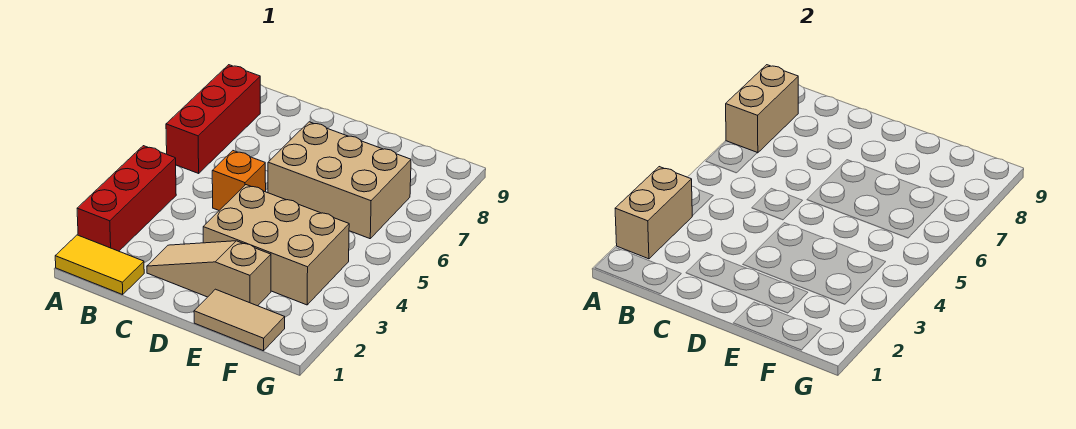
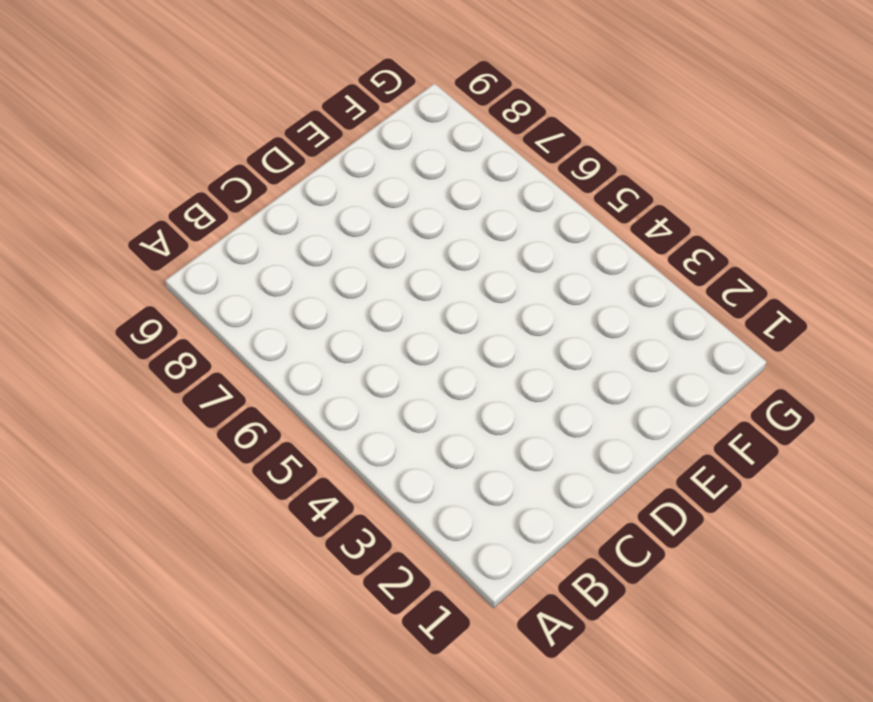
none -> yellow tile A1:B1 level 1
none -> red brick A2:A4 level 1

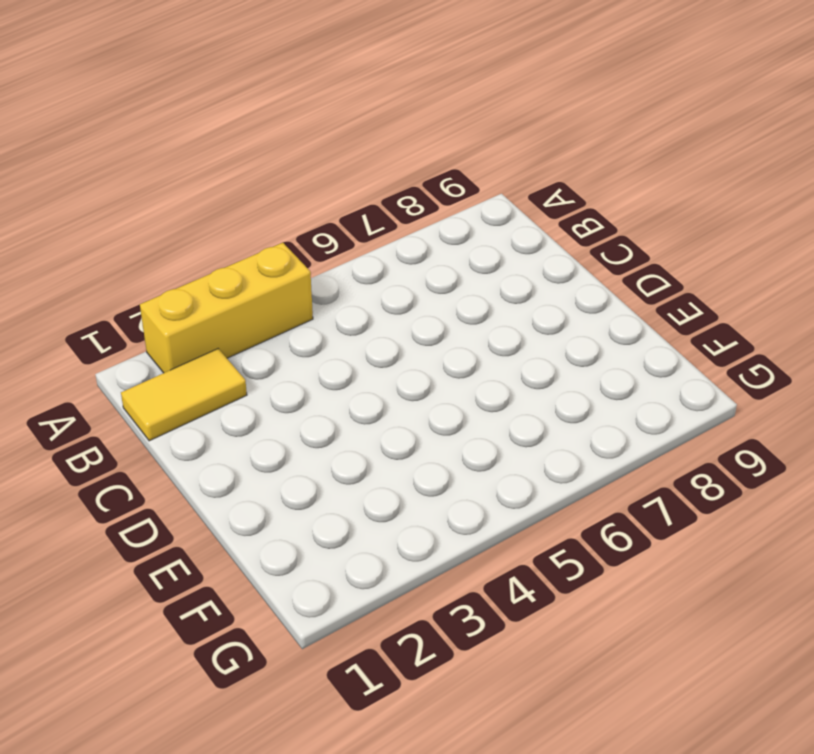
yellow brick A2:A4 level 1 -> red brick A2:A4 level 1
yellow tile B1:B2 level 1 -> yellow tile A1:B1 level 1
none -> red brick A6:A8 level 1
none -> tan slope C2:E2 level 1 top E

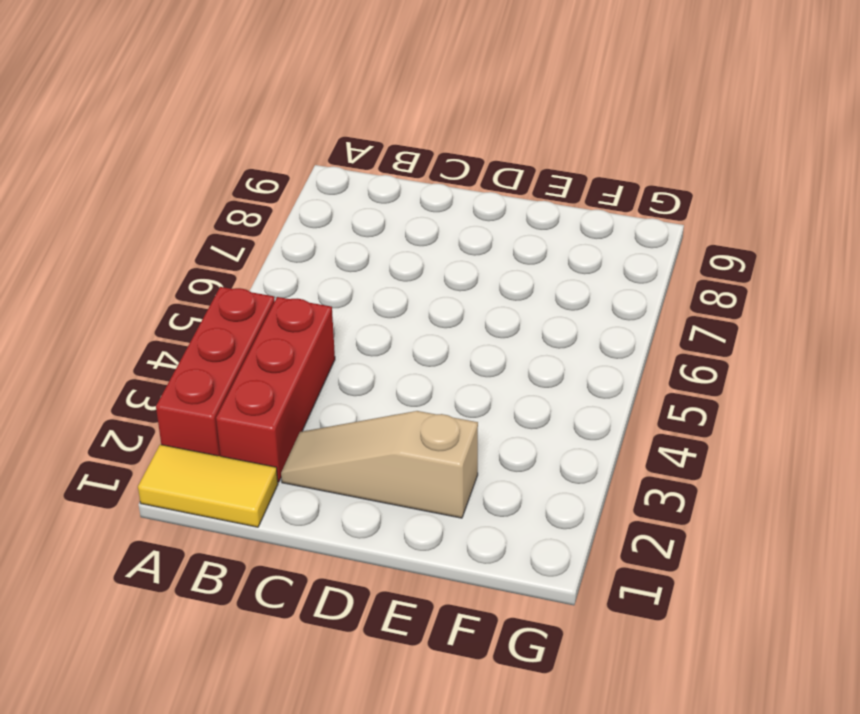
red brick B2:B4 level 1 -> red brick A6:A8 level 1
none -> orange brick C5 level 1
none -> tan brick D3:F4 level 1

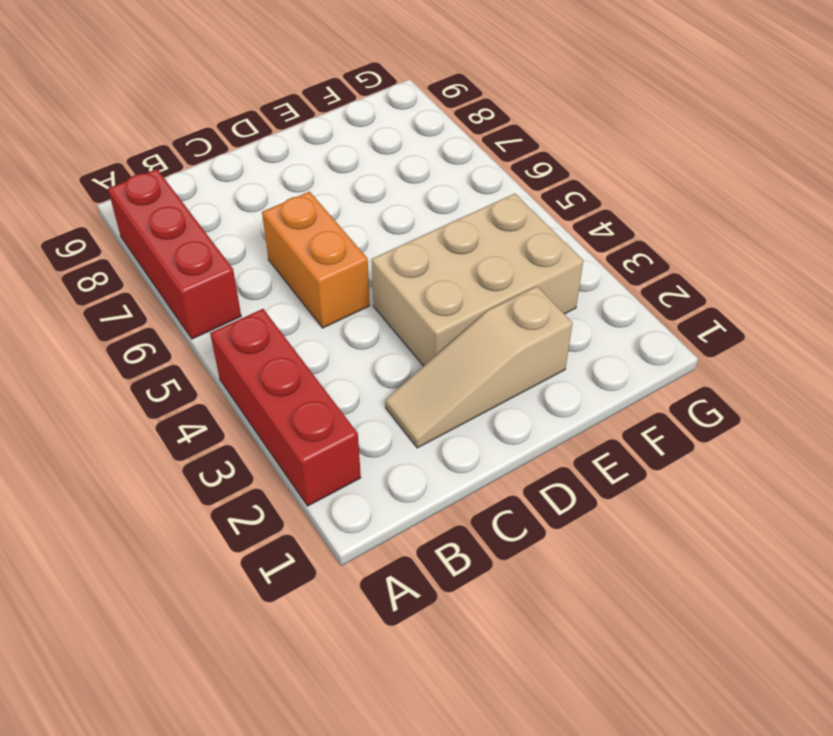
orange brick C5:C6 level 1 -> orange brick C5 level 1
none -> yellow tile A1:B1 level 1
none -> tan brick D6:F7 level 1

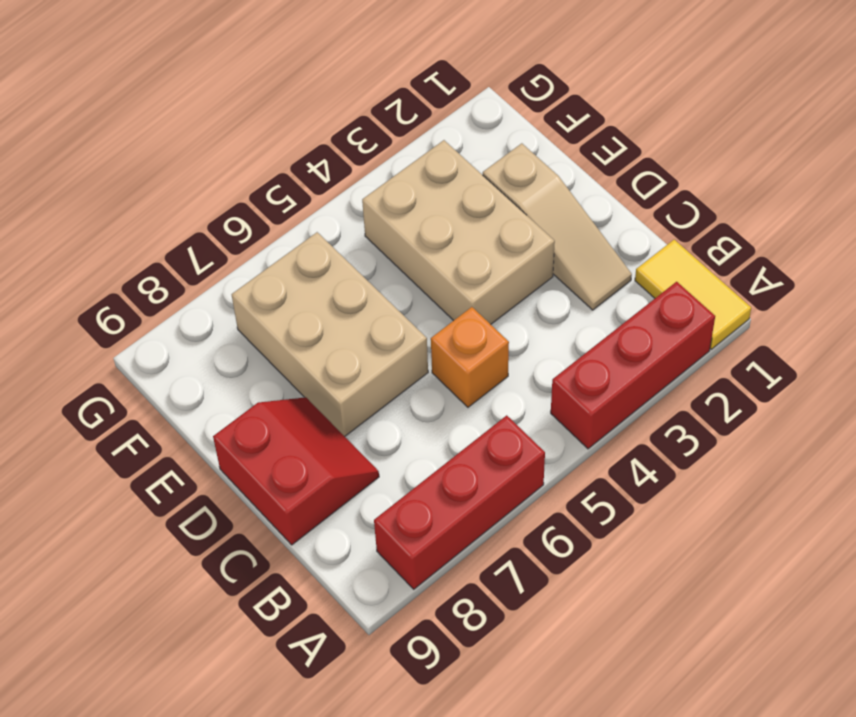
red slope C8:D9 level 1 top 9 -> none
none -> tan tile E1:F1 level 1
none -> tan brick A2:A3 level 2

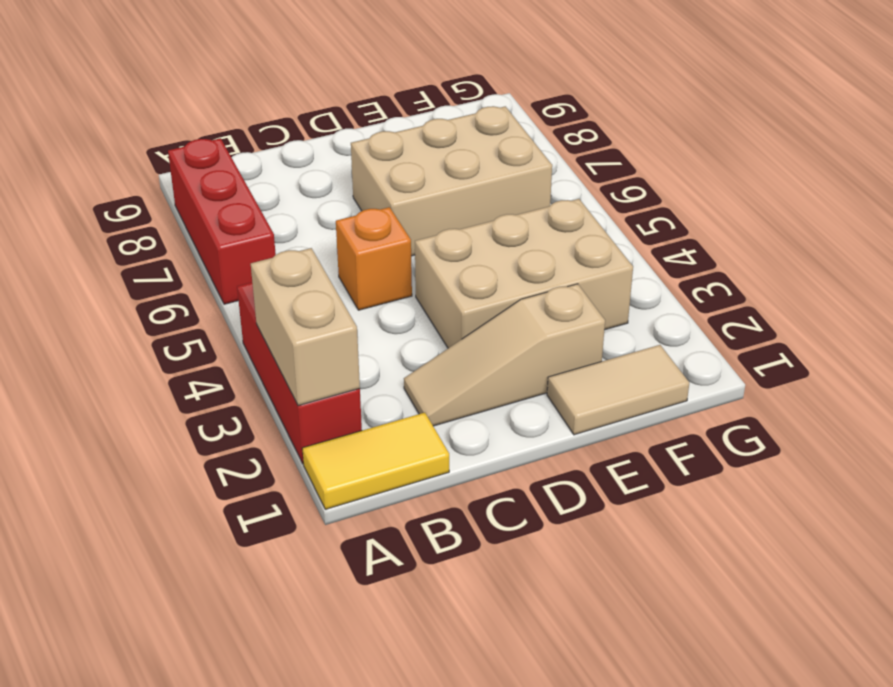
none -> tan brick A7:A8 level 2

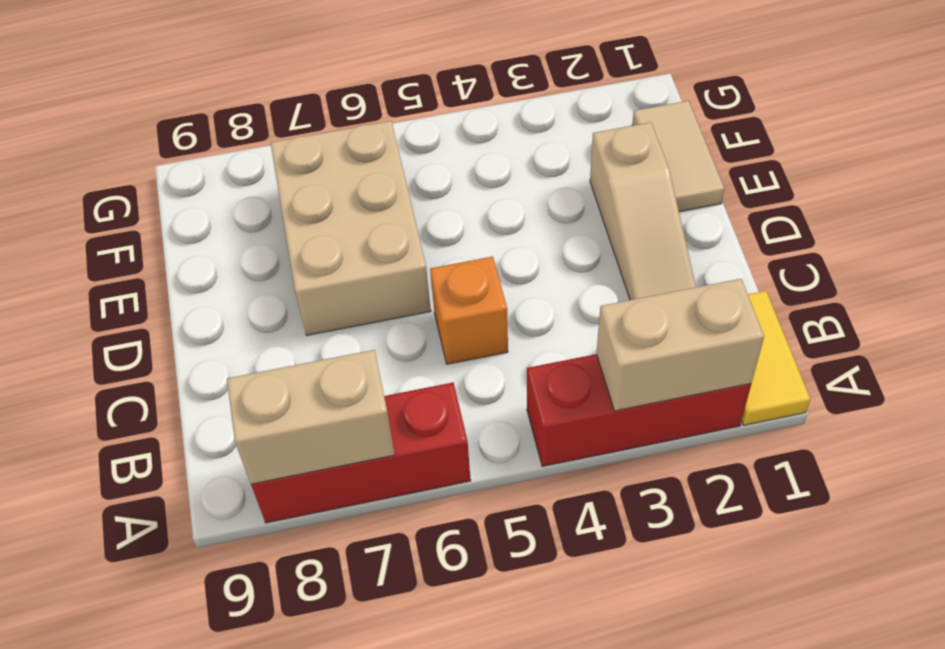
none -> tan brick D3:F4 level 1

